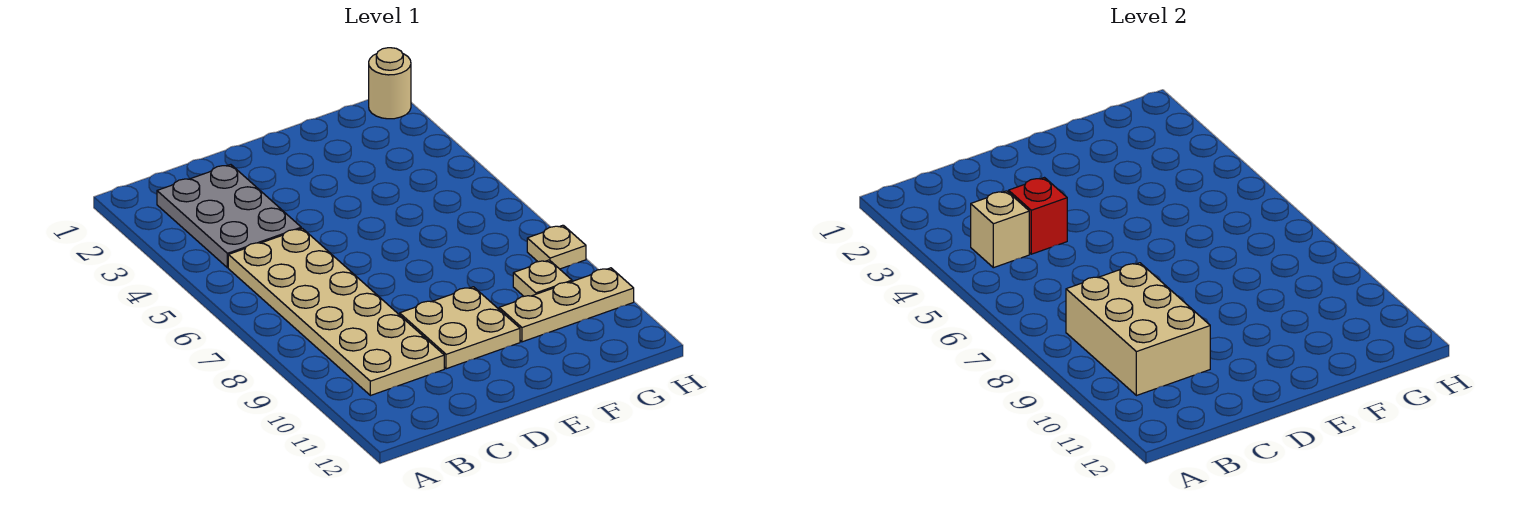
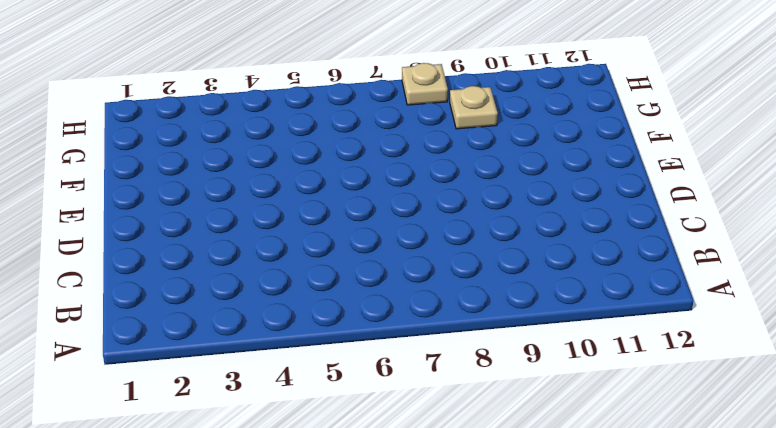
none -> grey plate B2:C4 level 1
none -> tan plate B5:C10 level 1

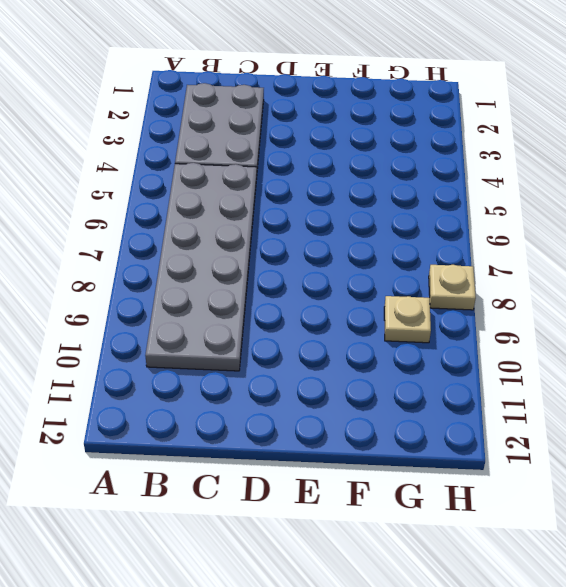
grey plate B5:C10 level 1 -> tan plate B5:C10 level 1
none -> tan plate D9:E10 level 1
none -> tan plate F10:H10 level 1

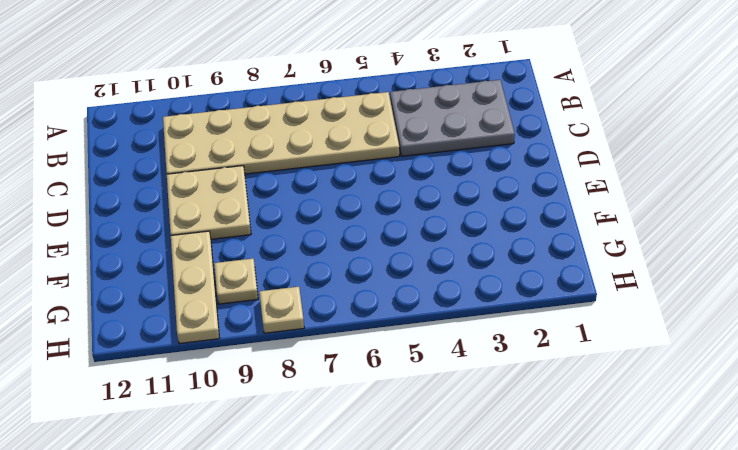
none -> tan round brick H1 level 1
none -> tan brick B4 level 2

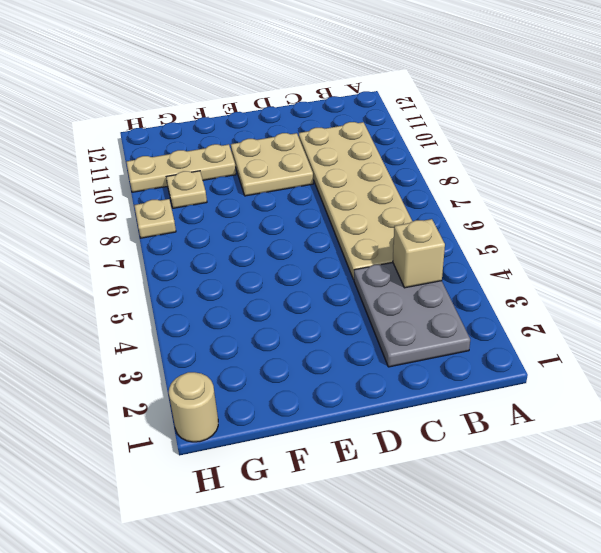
none -> tan brick B8:C10 level 2
none -> red brick C4 level 2

